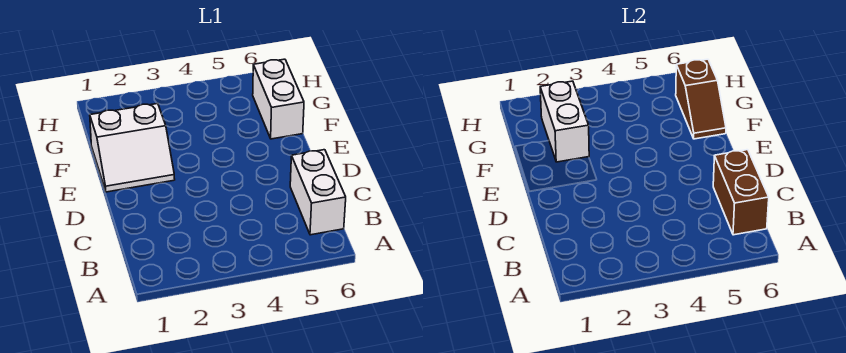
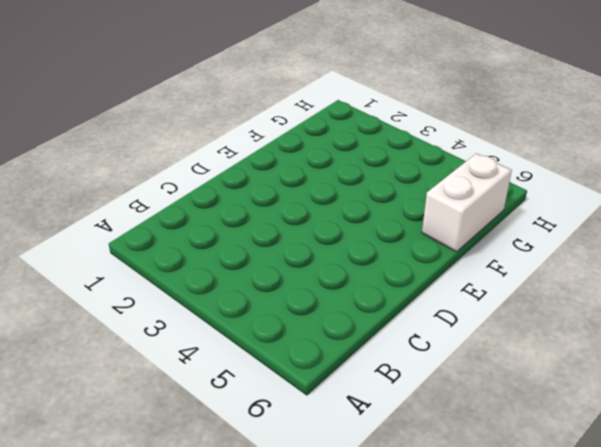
none -> white brick B6:C6 level 1
none -> white slope E1:F2 level 1 top F

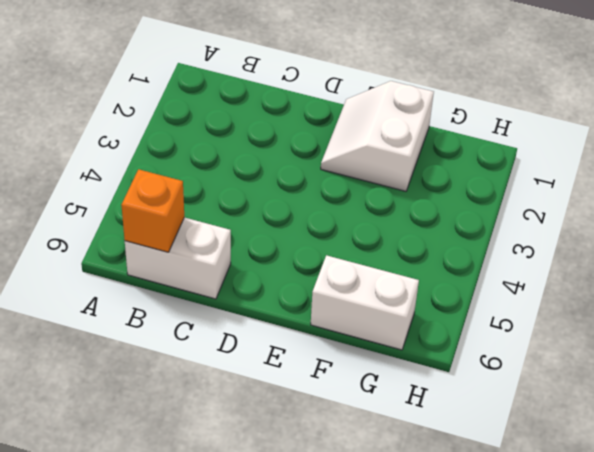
orange brick B6 level 2 -> brown brick B6:C6 level 2
none -> white brick F2:G2 level 2
none -> brown slope F6:G6 level 2 top G

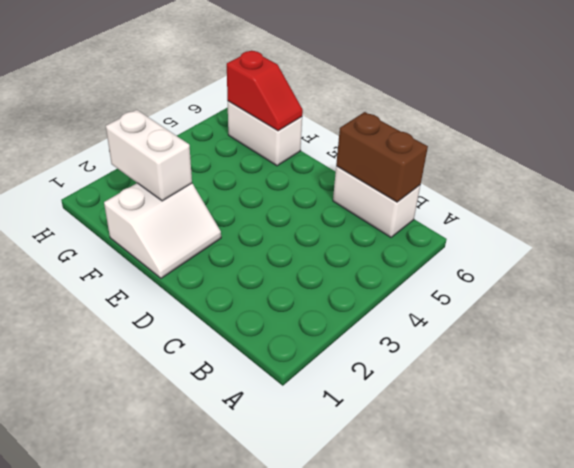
red slope F6:G6 level 2 top G -> brown slope F6:G6 level 2 top G

